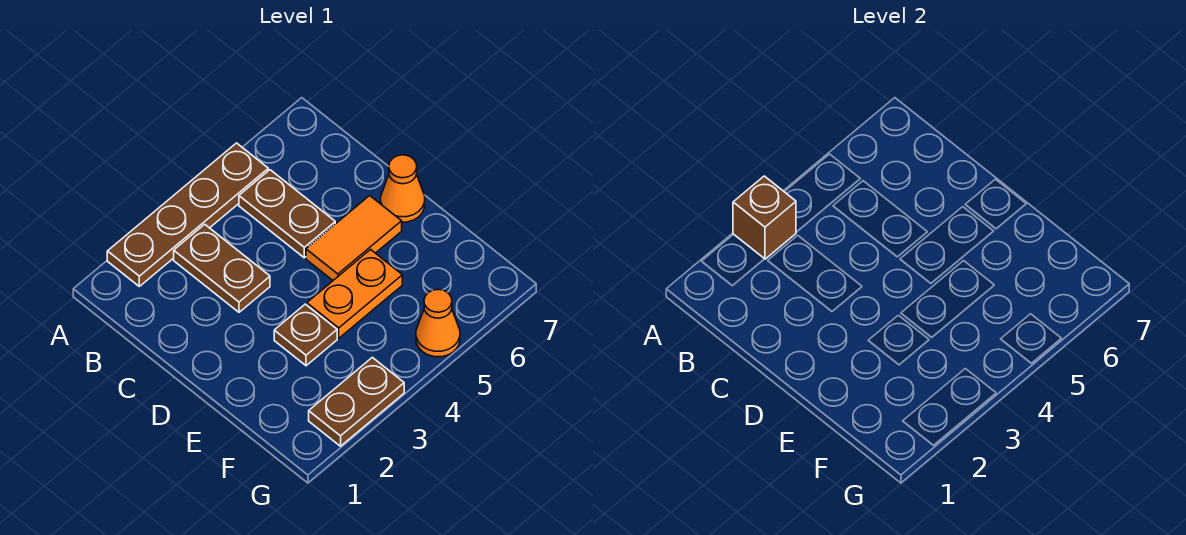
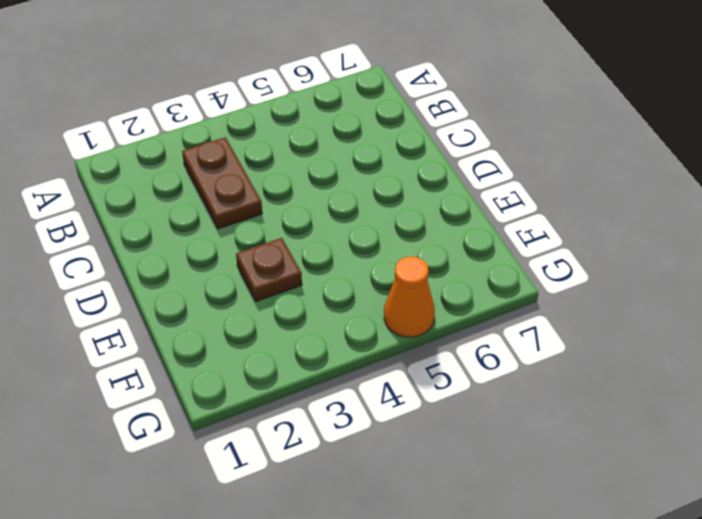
none -> brown plate A2:A5 level 1
none -> brown plate B5:C5 level 1

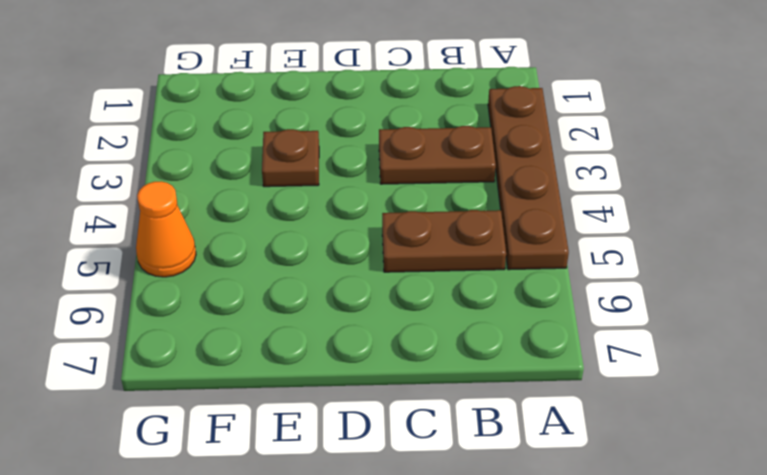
none -> orange tile D5:D6 level 1
none -> orange cone D7 level 1

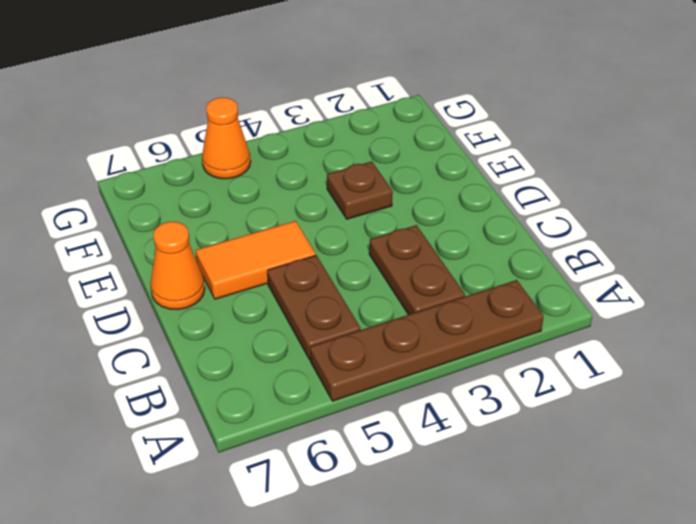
none -> orange plate E4:E5 level 1
none -> brown plate G2:G3 level 1

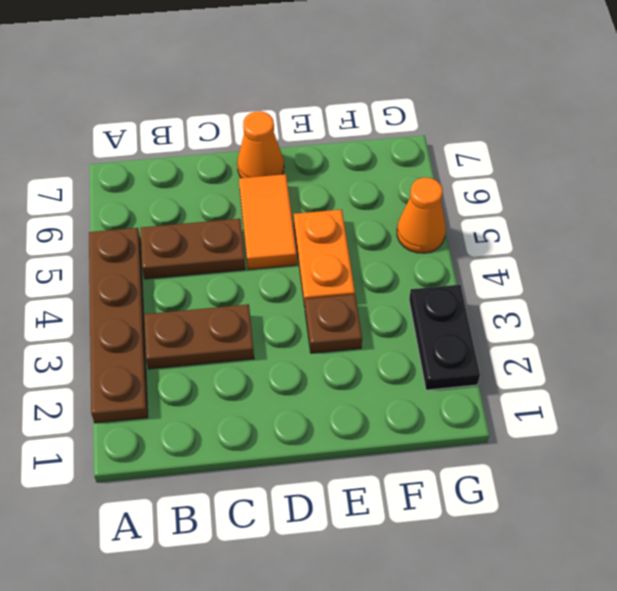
black plate G2:G3 level 1 -> brown plate G2:G3 level 1
none -> brown brick A3 level 2

